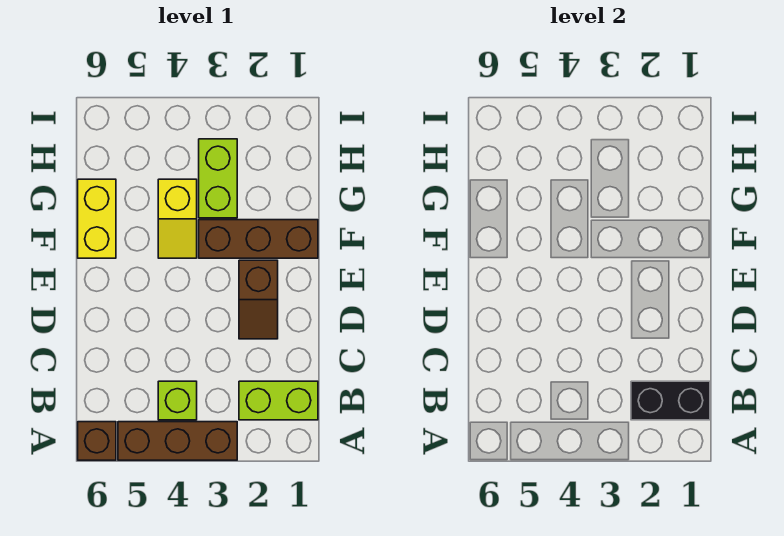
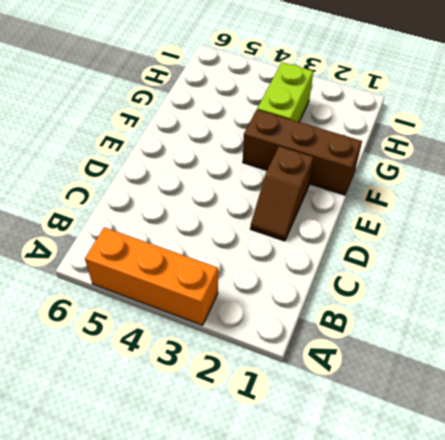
orange brick A3:A5 level 1 -> brown brick A3:A5 level 1
none -> brown brick A6 level 1
none -> lime brick B1:B2 level 1

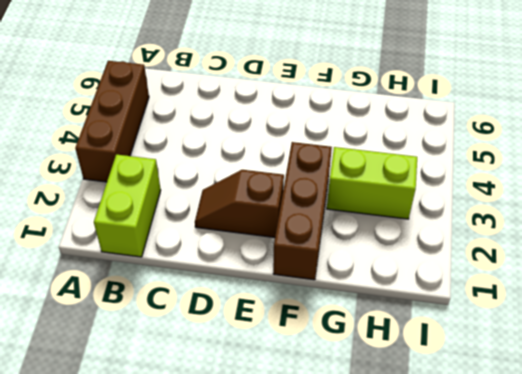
none -> brown brick A6 level 1
none -> lime brick B4 level 1

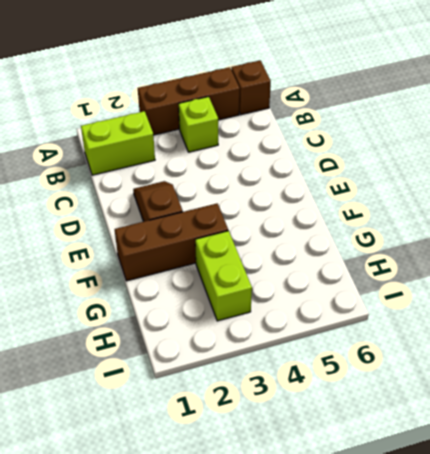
none -> yellow slope F4:G4 level 1 top G
none -> yellow brick F6:G6 level 1

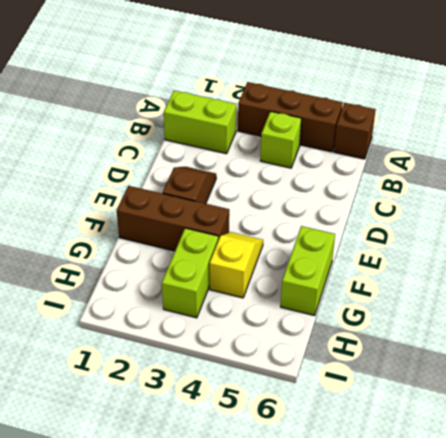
lime brick F6:G6 level 1 -> yellow brick F6:G6 level 1
none -> black brick B1:B2 level 2

